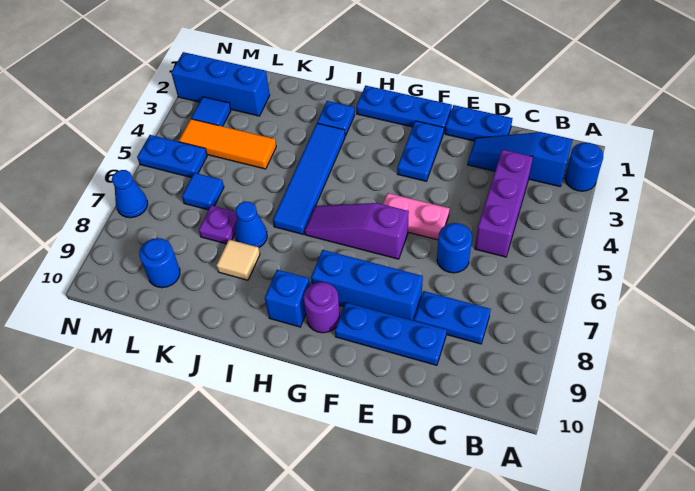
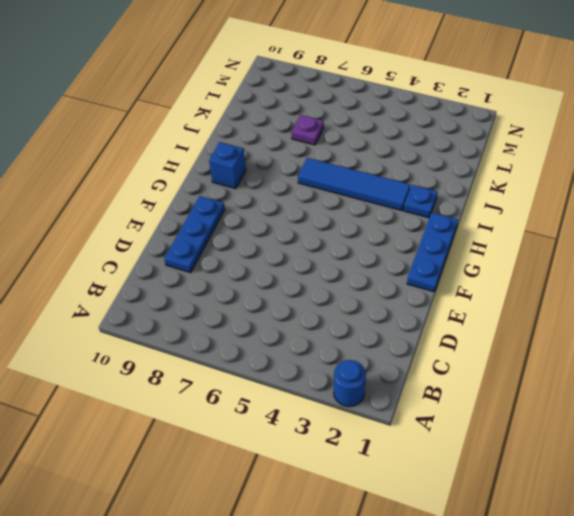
none -> blue slope B2:D2 level 1 top B
none -> purple brick C3:C5 level 1
none -> blue plate C8:D8 level 1

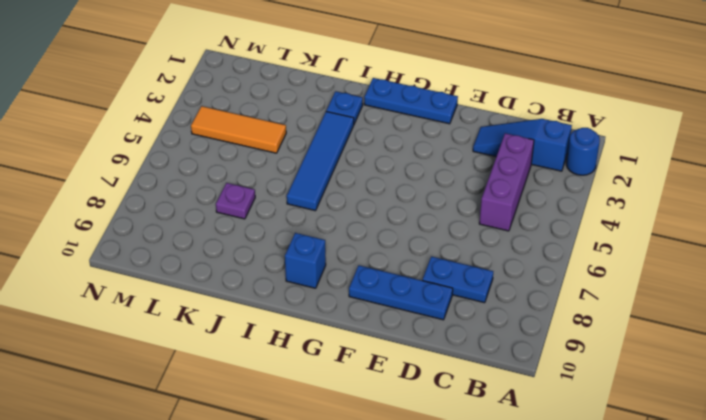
none -> blue plate D1:E1 level 1
none -> blue round brick D6 level 1
none -> pink plate E5:F5 level 1

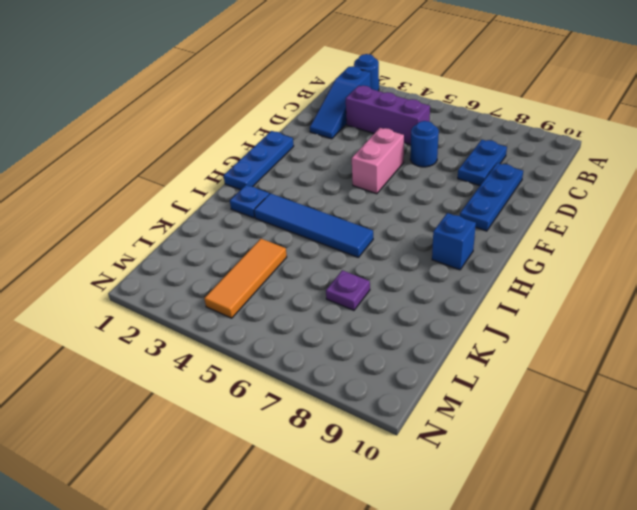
pink brick E5:F5 level 1 -> pink plate E5:F5 level 1
none -> blue plate D1:E1 level 1
none -> blue brick E8:G8 level 1
none -> blue plate F2:F3 level 1

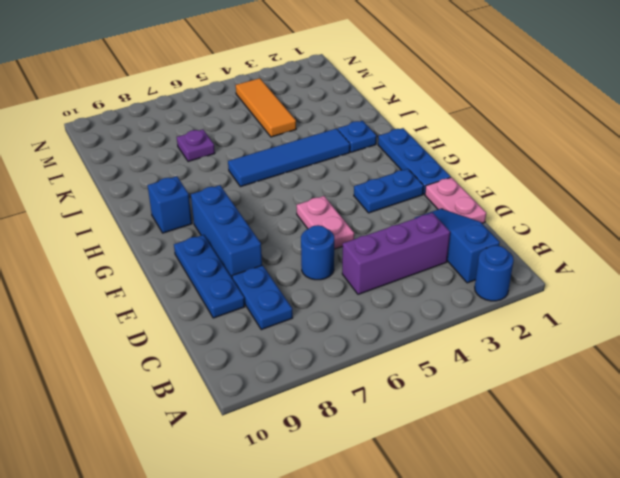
pink plate D1:E1 level 1 -> blue plate D1:E1 level 1
none -> purple slope F6:H6 level 1 top F
none -> purple round brick G9 level 1
none -> blue cone J7 level 1

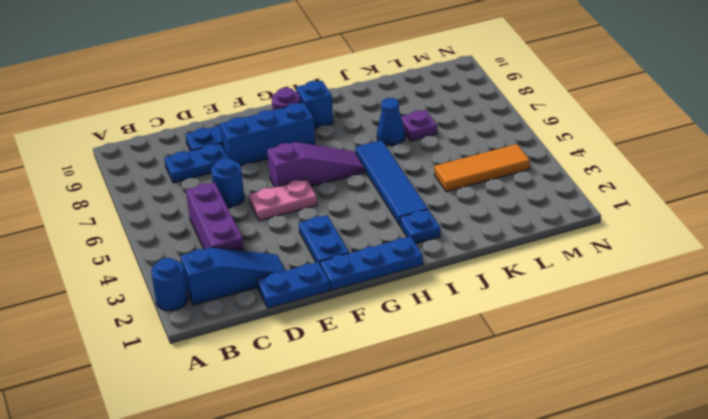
none -> tan tile J8 level 1
none -> blue brick L2:N2 level 1
none -> blue tile L6 level 1

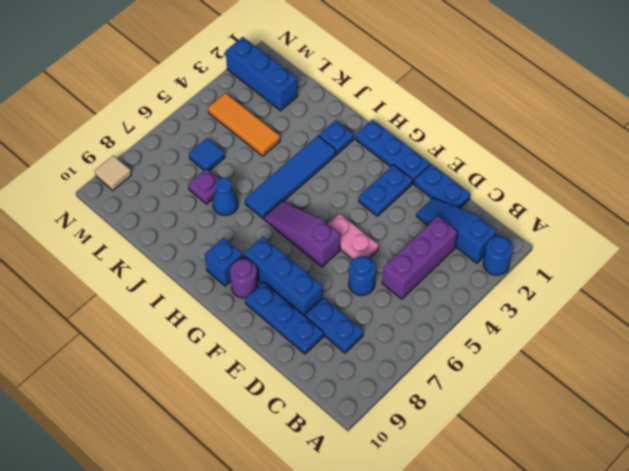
tan tile N9 level 1 -> tan tile J8 level 1
none -> blue round brick L9 level 1
none -> blue tile M3 level 1
none -> blue plate M5:N5 level 1

